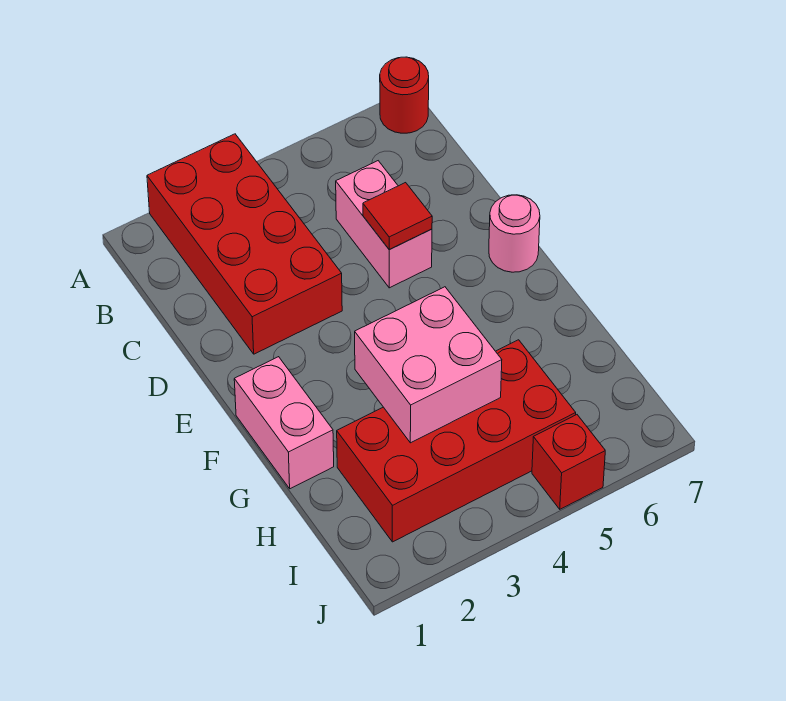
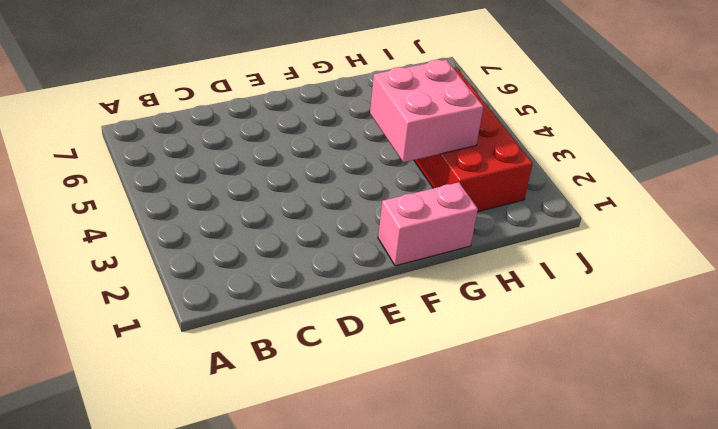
none -> red brick A2:D3 level 1
none -> red round brick A7 level 1

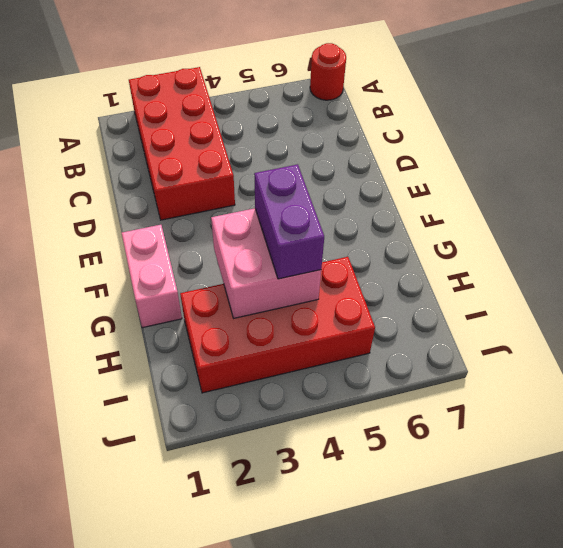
purple brick G4:H4 level 3 -> none
none -> pink brick C5:D5 level 1
none -> pink round brick E7 level 1

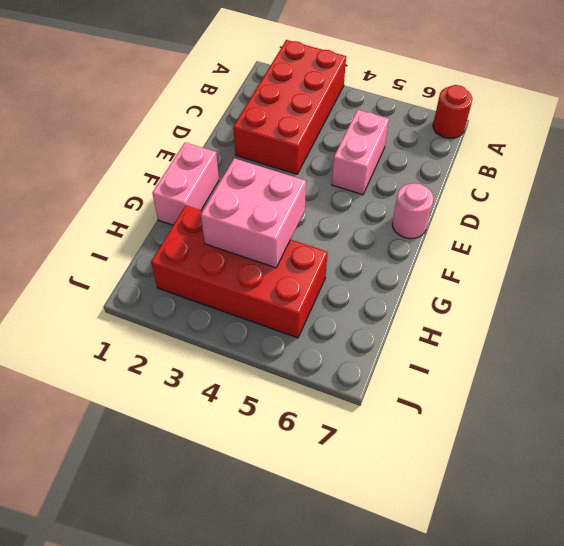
none -> red brick J5 level 1
none -> red tile D5 level 2

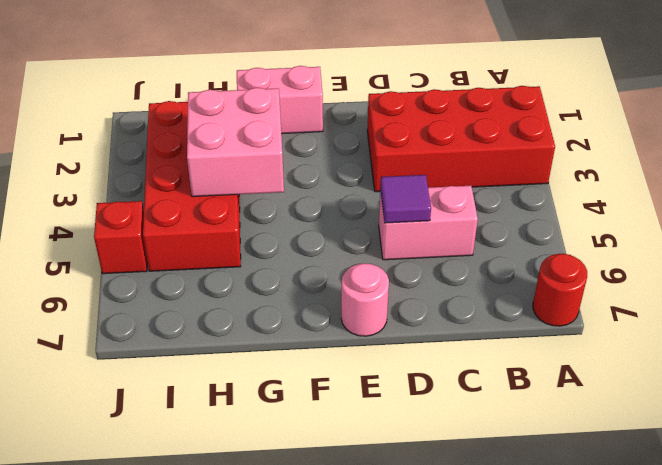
purple tile D5 level 2 -> red tile D5 level 2

